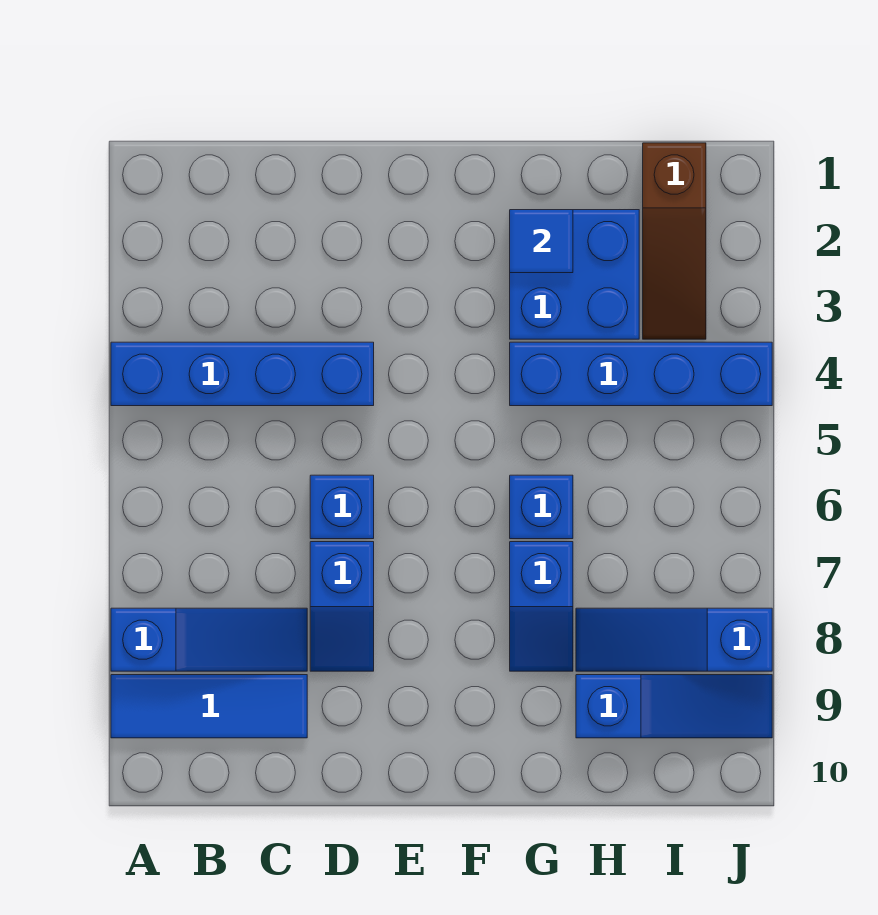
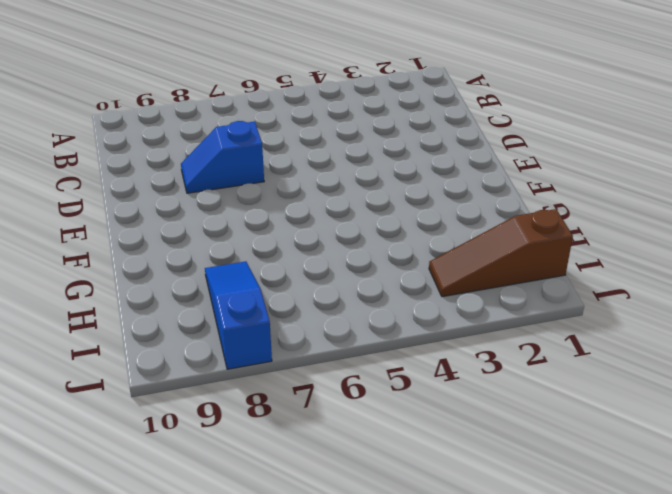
none -> blue brick A4:D4 level 1
none -> blue slope A8:C8 level 1 top A
none -> blue tile A9:C9 level 1

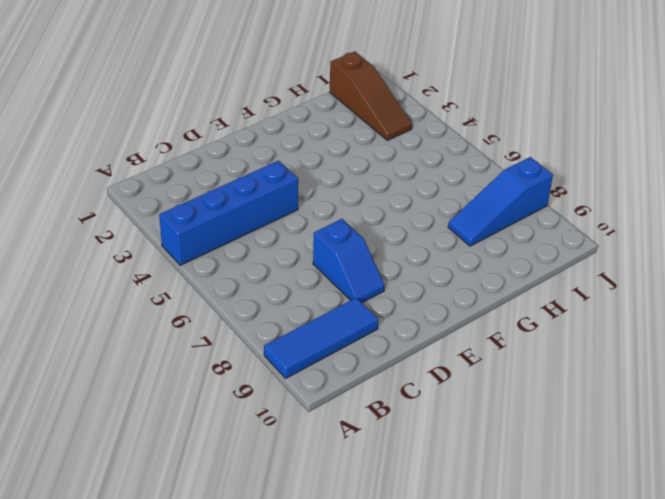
none -> blue slope A8:C8 level 1 top A
none -> blue brick D6 level 1
none -> blue brick G2:H3 level 1

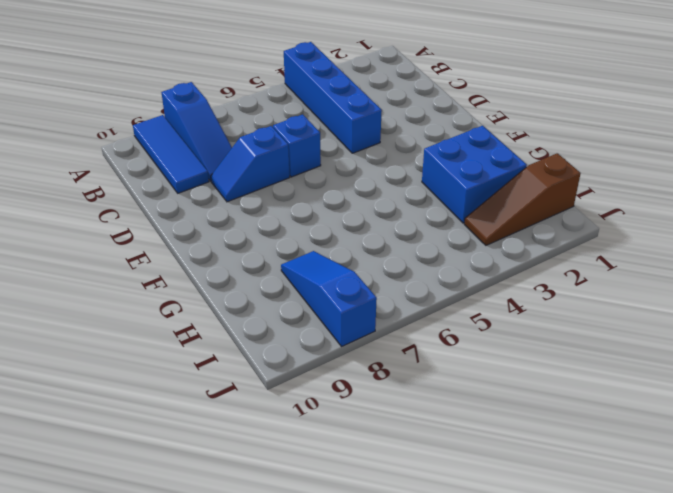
none -> blue brick G4:J4 level 1
none -> blue brick G6 level 1
none -> blue slope G7:G8 level 1 top 7

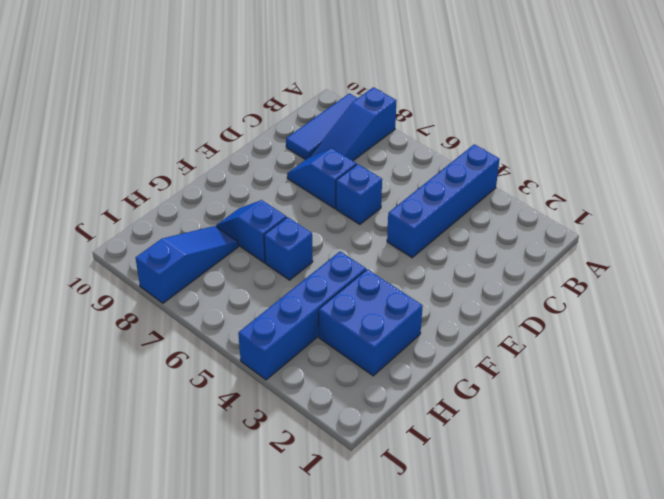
none -> blue slope H9:J9 level 1 top H
none -> brown slope I1:I3 level 1 top 1
none -> blue tile G2 level 2

